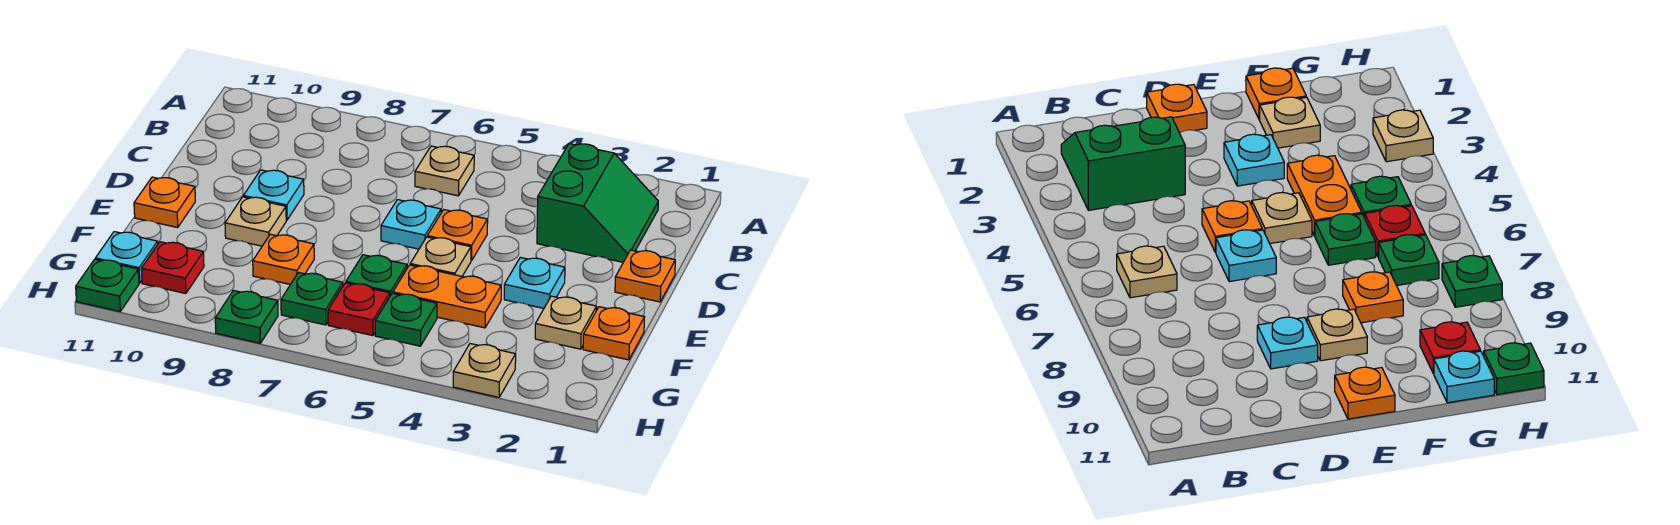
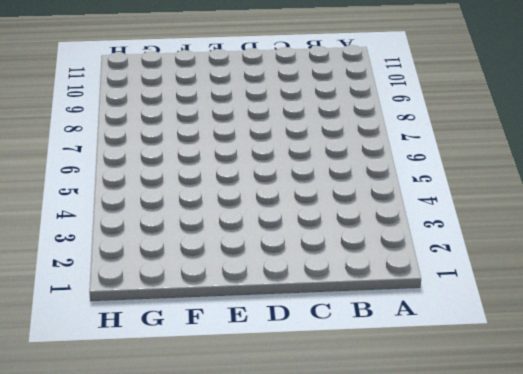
none -> green slope B2:C3 level 1 top 3
none -> tan plate B6 level 1
none -> orange plate D1 level 1

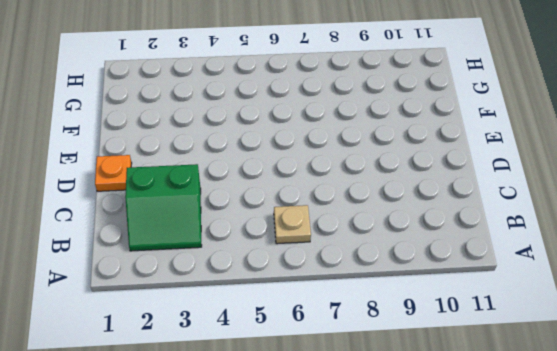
green slope B2:C3 level 1 top C -> green slope B2:C3 level 1 top 3
none -> orange plate D5 level 1
none -> cyan plate D6 level 1
none -> cyan plate D9 level 1

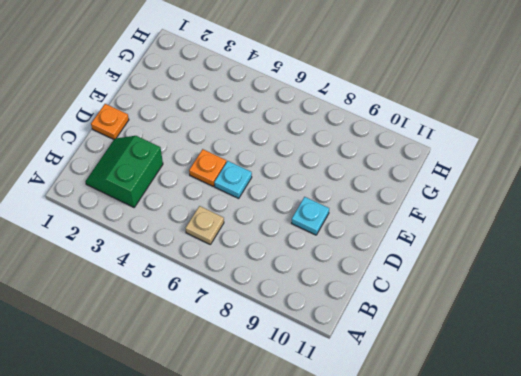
none -> cyan plate E3 level 1
none -> tan plate E5 level 1
none -> tan plate E9 level 1

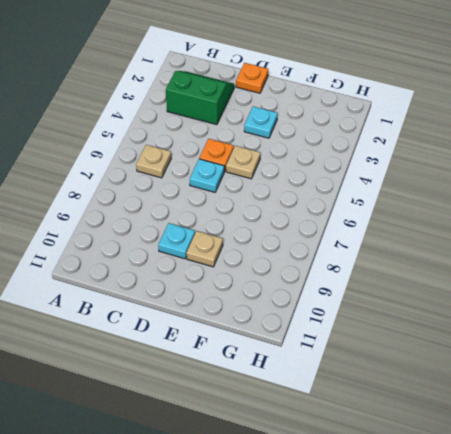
none -> orange plate E11 level 1
none -> orange plate F1 level 1
none -> tan plate F2 level 1

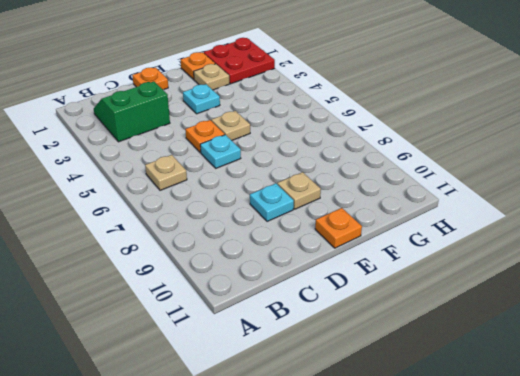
red plate G1:H2 level 1 -> none
none -> orange plate F4:F5 level 1
none -> green plate F6 level 1
none -> orange plate F8 level 1

